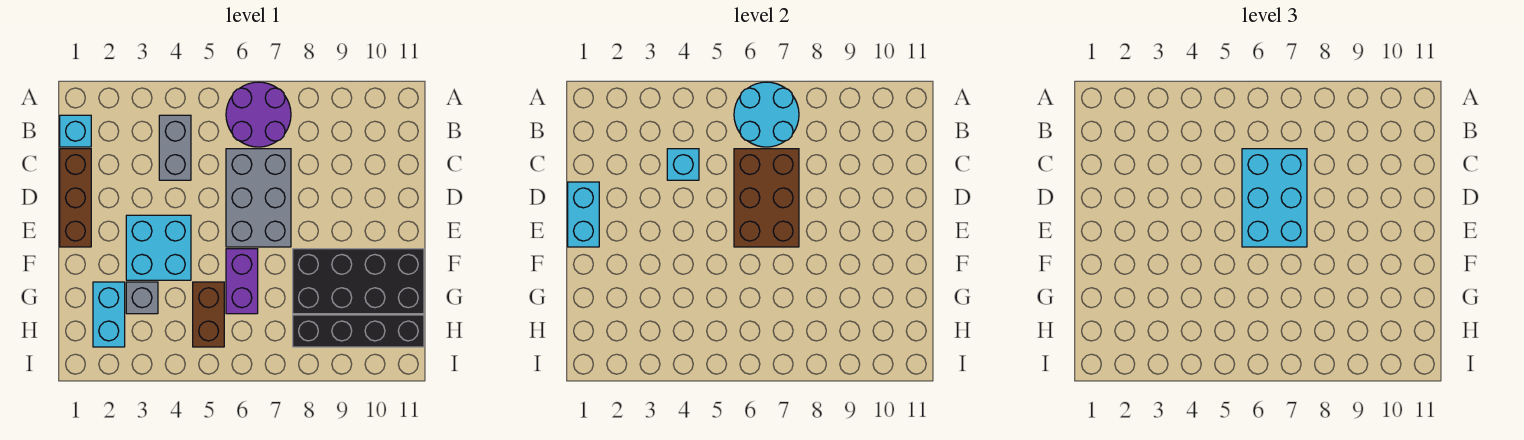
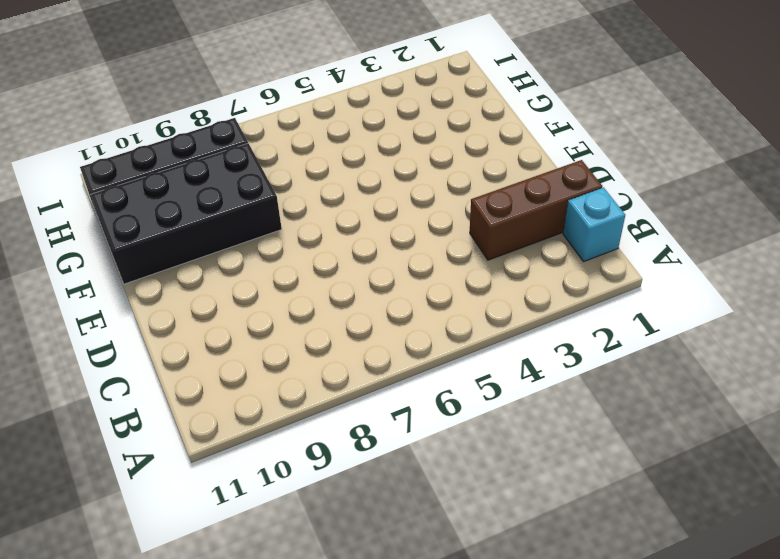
brown brick C1:C3 level 1 -> brown brick C1:E1 level 1
none -> purple round brick A6:B7 level 1
none -> grey brick B4:C4 level 1
none -> grey brick C6:E7 level 1

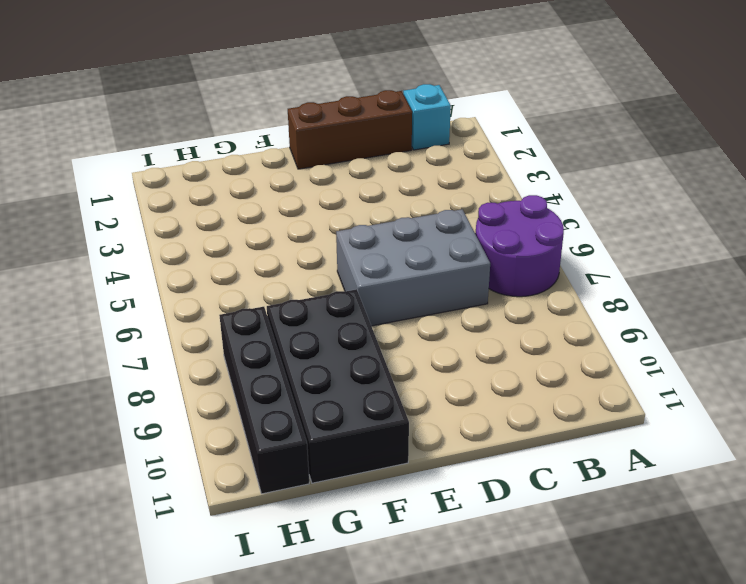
none -> grey brick B4:C4 level 1
none -> cyan brick E3:F4 level 1
none -> purple brick F6:G6 level 1

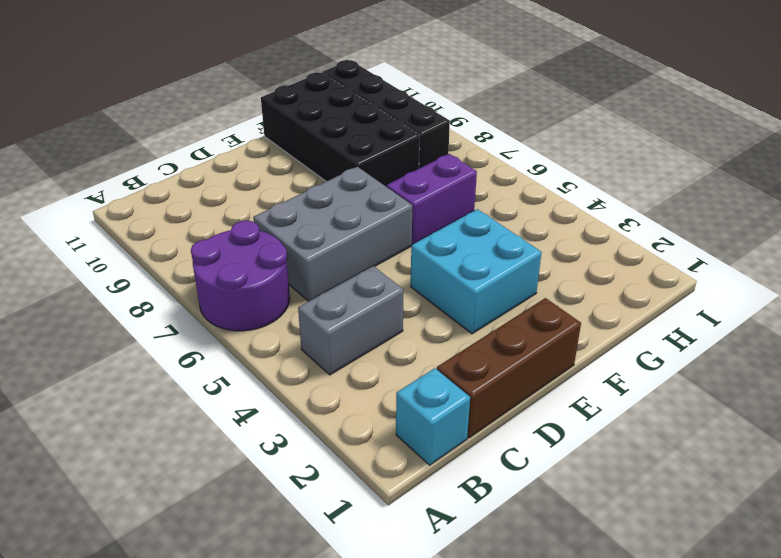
none -> cyan brick G2:H2 level 1
none -> grey brick G3 level 1
none -> brown brick G5:H5 level 1

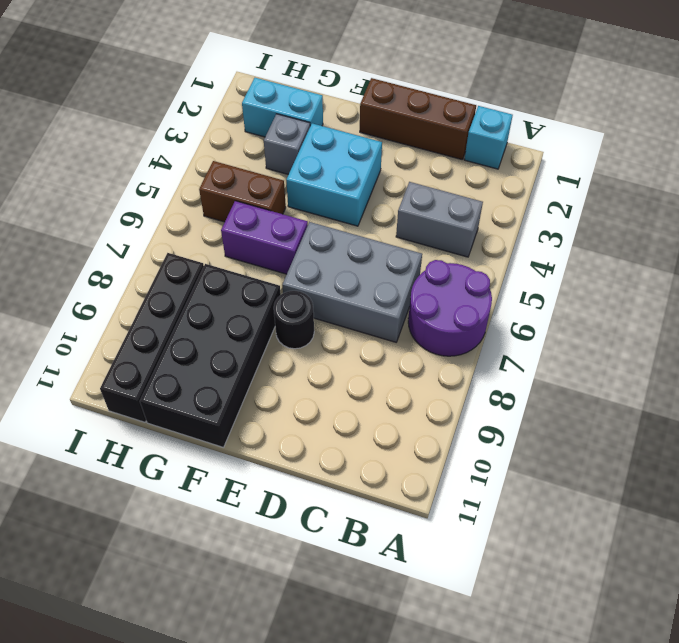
black round brick E8 level 1 -> none
none -> cyan round brick A6:B7 level 2
none -> cyan brick C4 level 2
none -> brown brick C6:E7 level 2

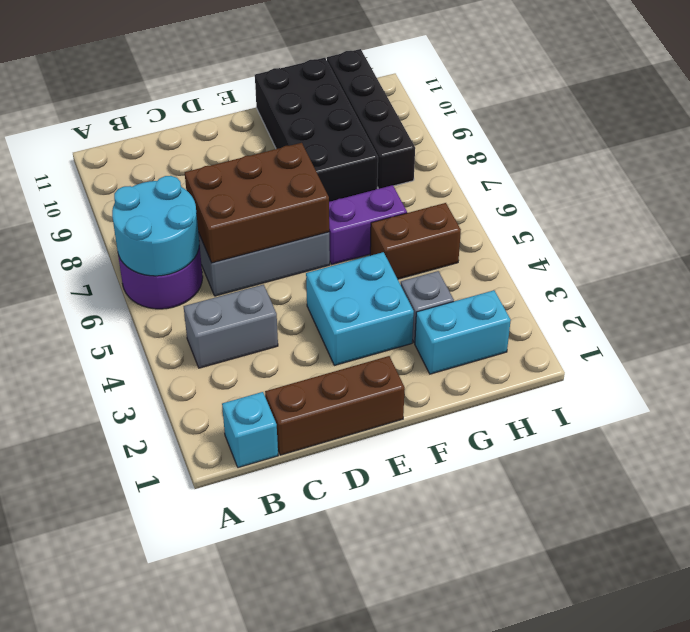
none -> cyan brick C4 level 2
none -> cyan brick D1:E1 level 2
none -> cyan brick C6:E7 level 3

